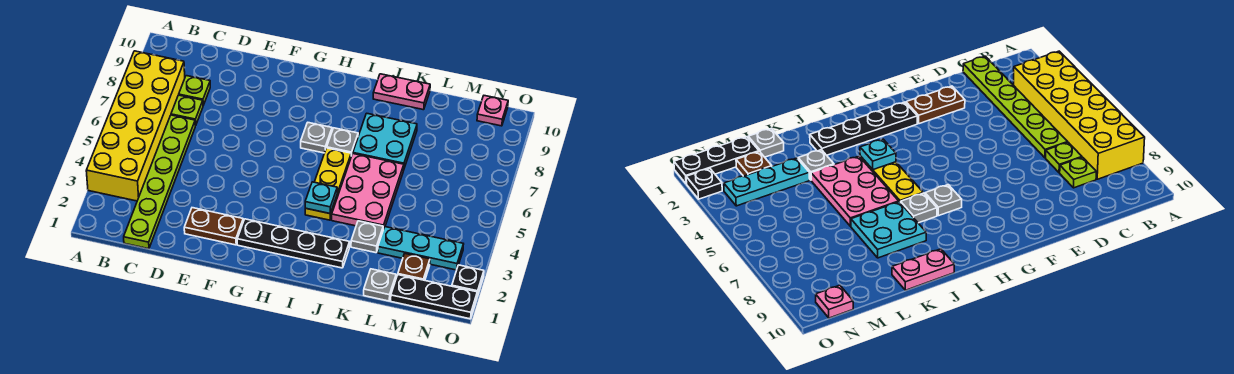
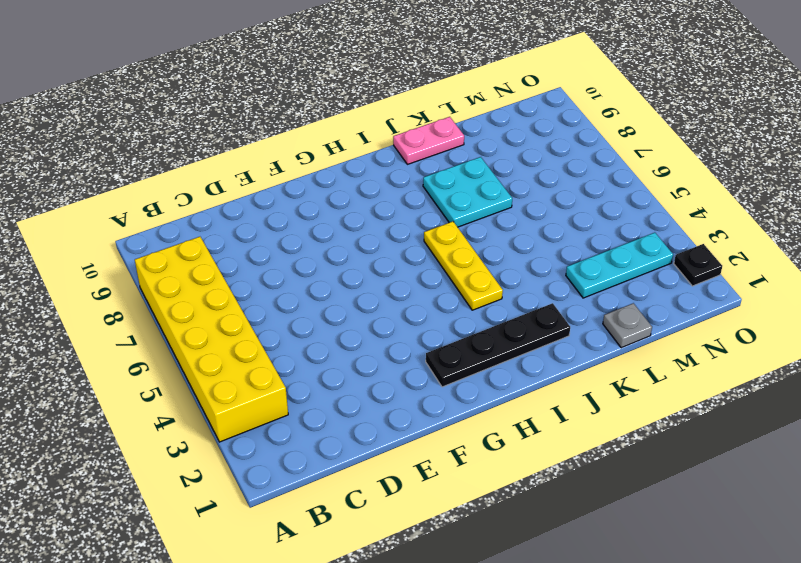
none -> lime plate C1:C6 level 1
none -> lime plate C7 level 1
none -> lime plate C8 level 1

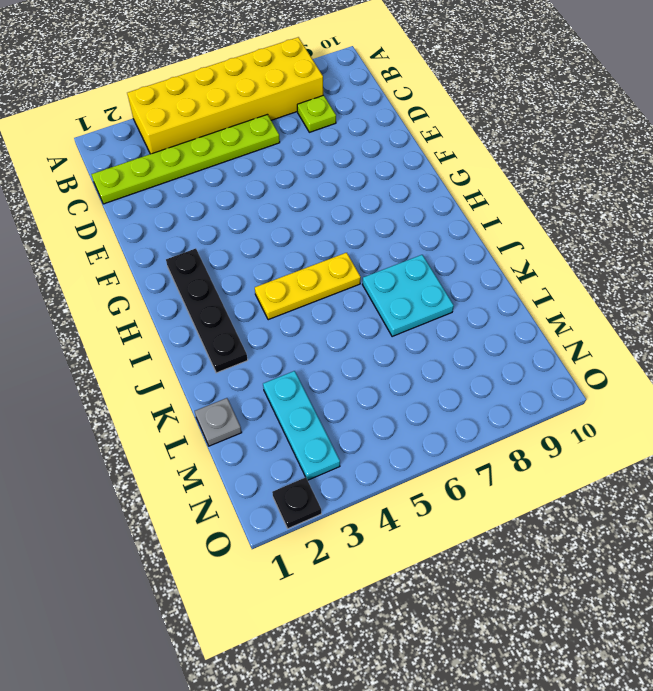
none -> lime plate C7 level 1
none -> brown plate E2:F2 level 1
none -> grey plate H7 level 1

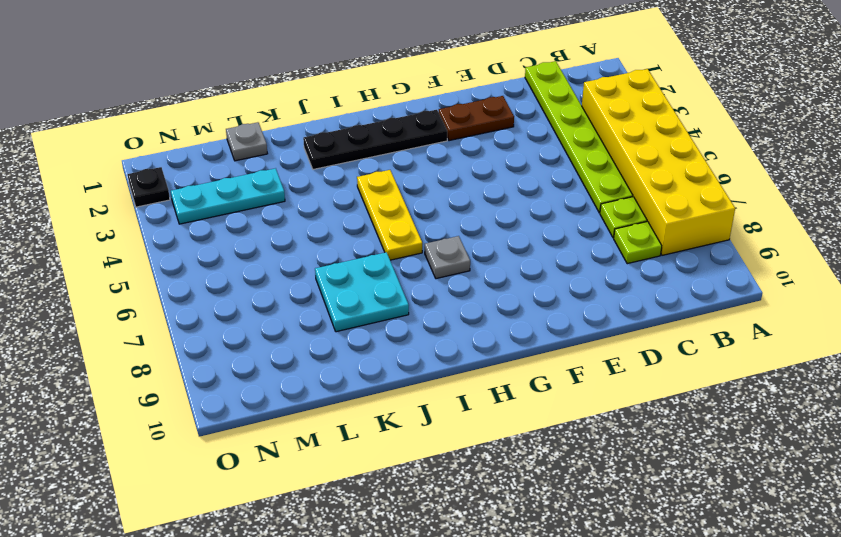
none -> grey plate I7 level 1
none -> pink plate J4:K6 level 1
none -> pink plate J10:K10 level 1

